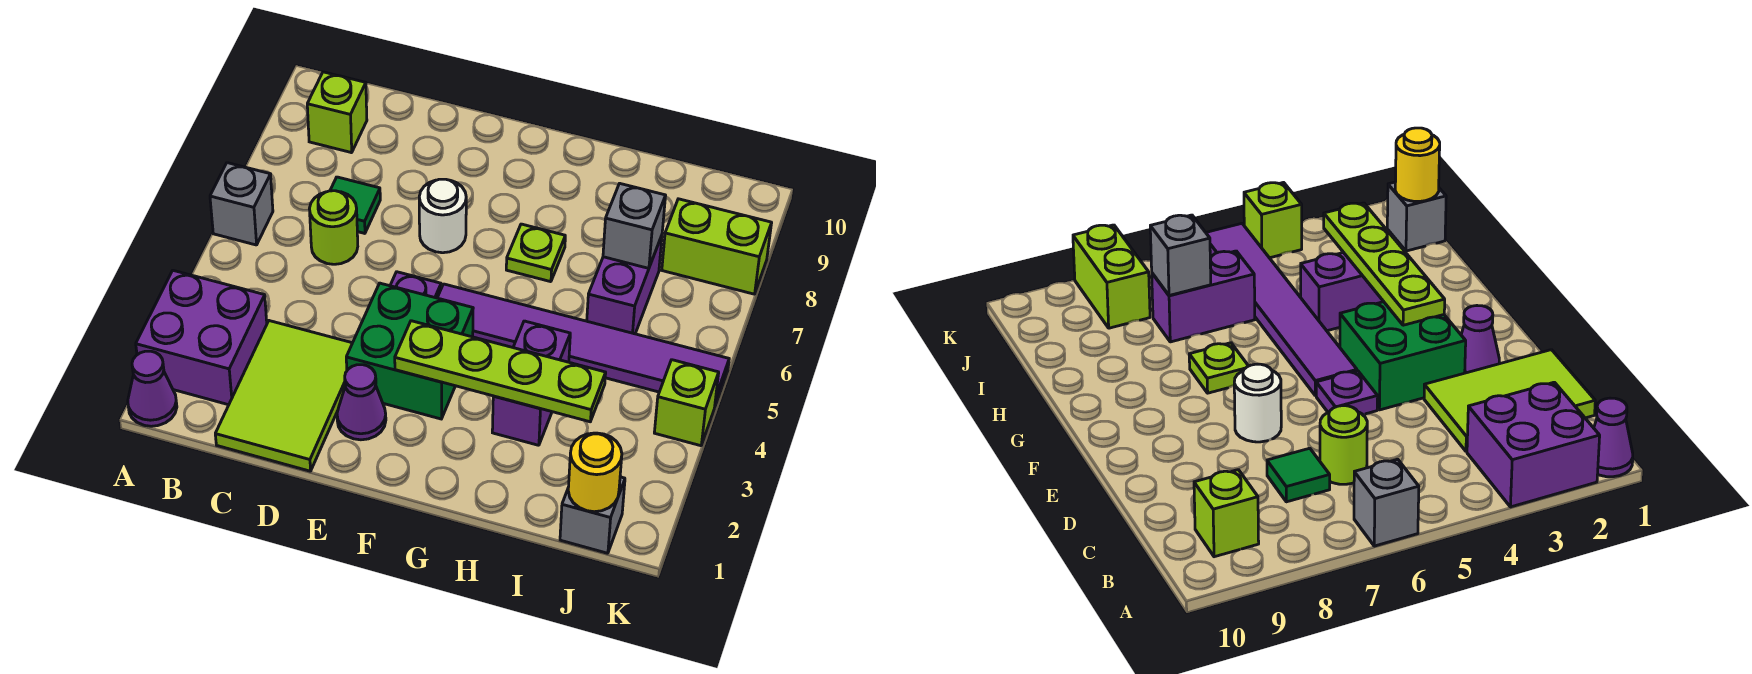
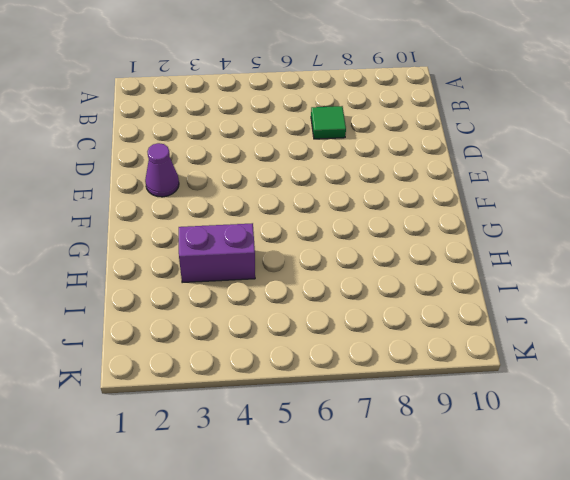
none -> purple cone A1 level 1
none -> purple brick A2:B3 level 1
none -> grey brick A6 level 1

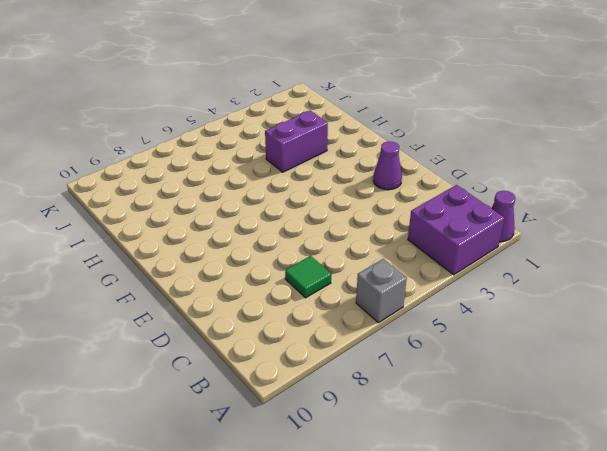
none -> lime brick B9 level 1
none -> lime tile C1:D3 level 1
none -> lime round brick C6 level 1

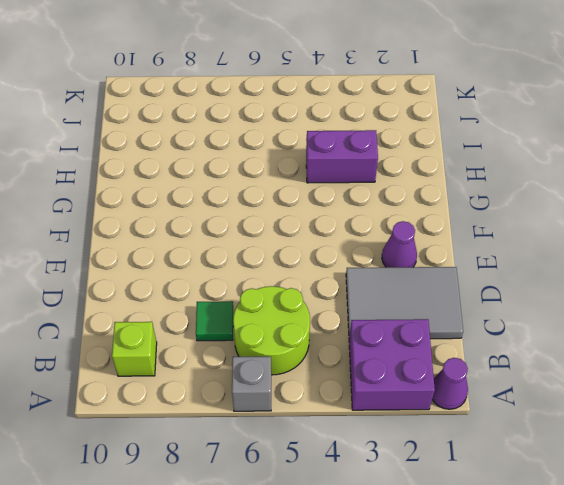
lime round brick B5:C6 level 1 -> lime round brick C6 level 1
grey tile C1:D3 level 1 -> lime tile C1:D3 level 1
none -> green brick E3:F4 level 1
none -> purple plate E5 level 1
none -> white round brick E7 level 1

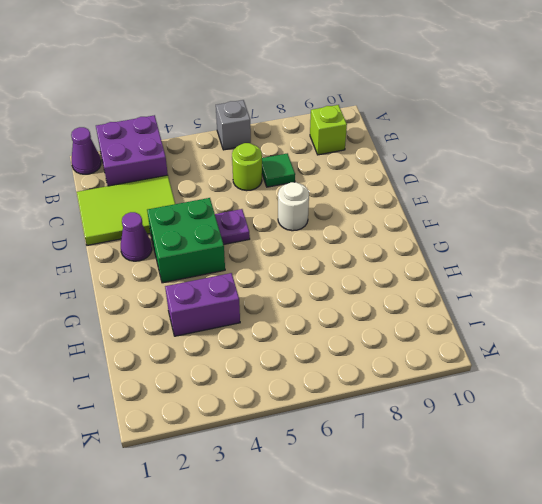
none -> purple tile F5:K5 level 1
none -> lime plate G7 level 1
none -> purple brick I6:I7 level 1

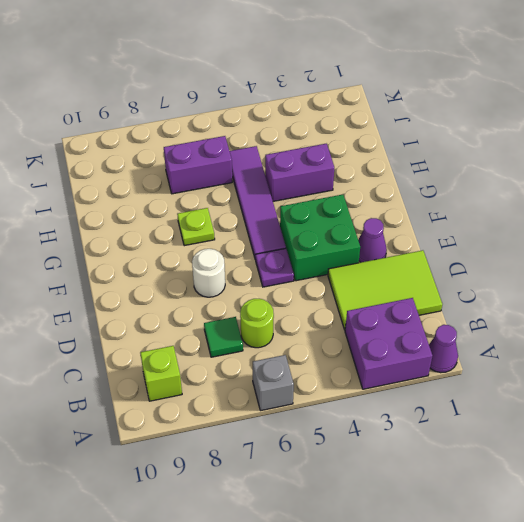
purple tile F5:I5 level 1 -> purple tile F5:K5 level 1
none -> grey brick J1 level 1
none -> lime brick J8:K8 level 1
none -> lime brick K4 level 1

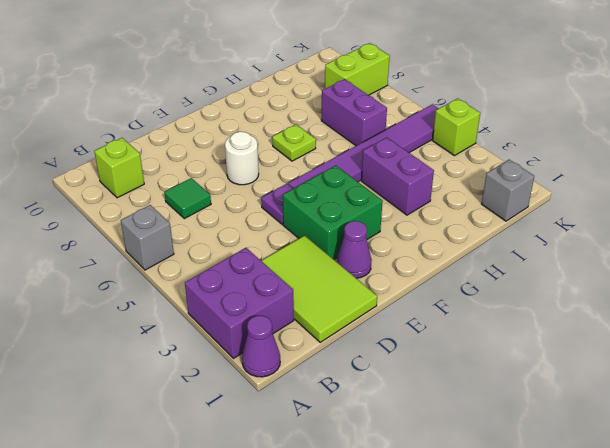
none -> lime round brick C6 level 1
none -> lime plate F3:I3 level 2
none -> grey brick I7 level 2

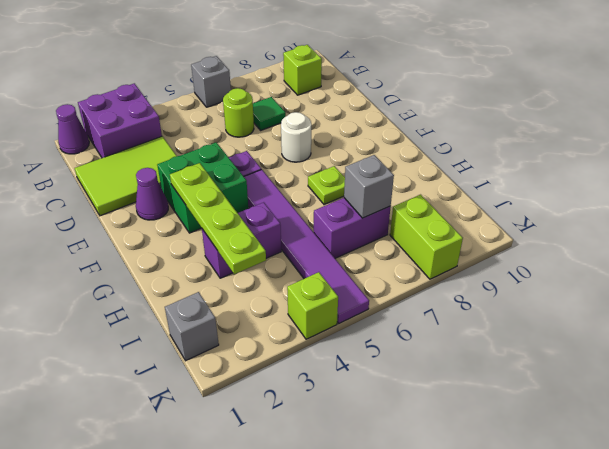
none -> yellow round brick J1 level 2

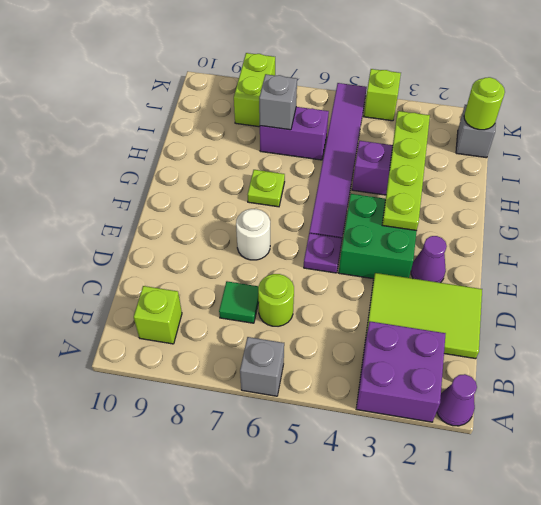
lime round brick J1 level 2 -> yellow round brick J1 level 2

